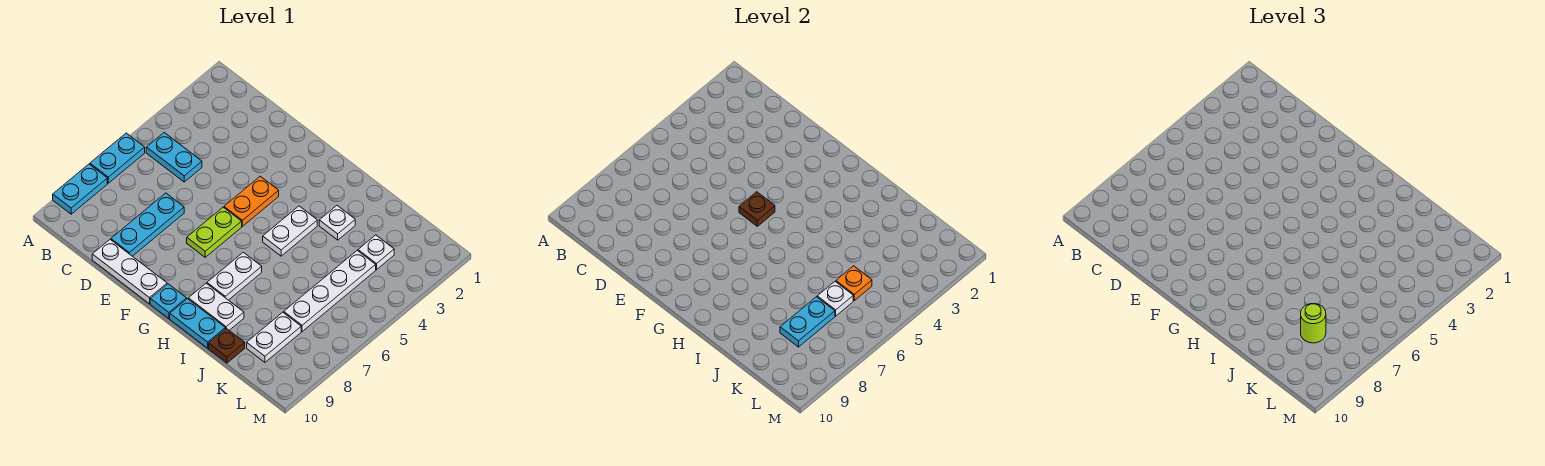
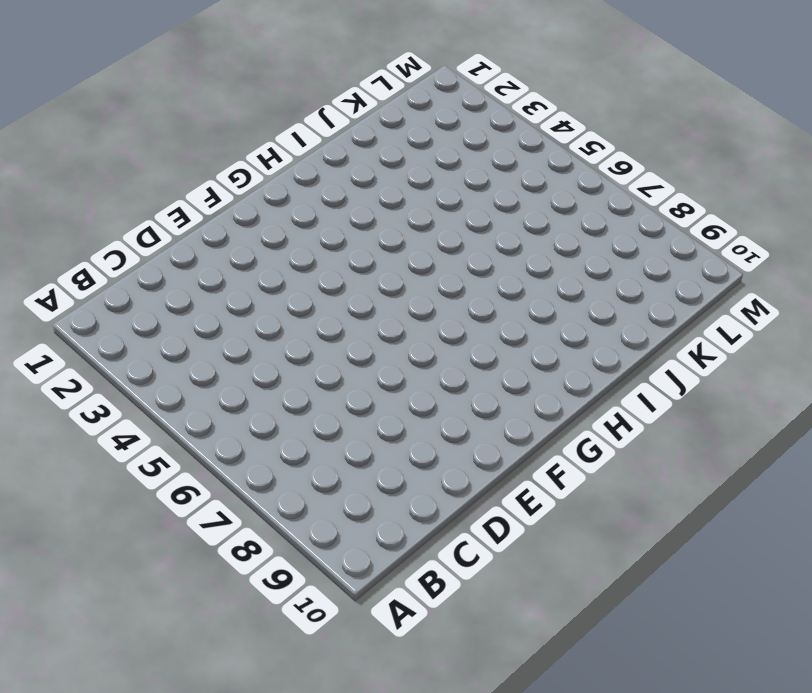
none -> cyan plate A6:A7 level 1
none -> cyan plate A8:A9 level 1
none -> cyan plate B5:C5 level 1

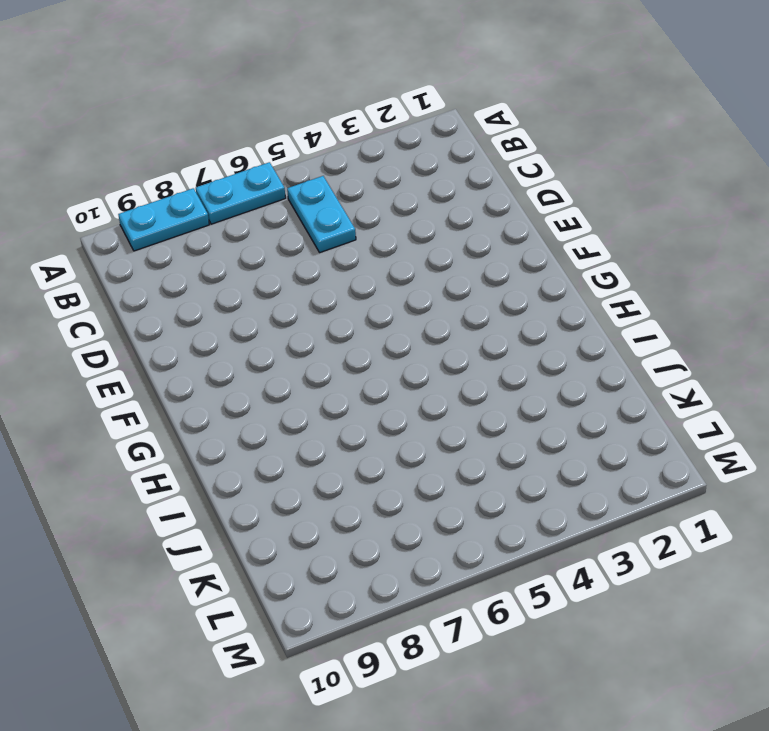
none -> cyan plate D7:D9 level 1
none -> white plate D10:F10 level 1
none -> orange plate F4:F5 level 1

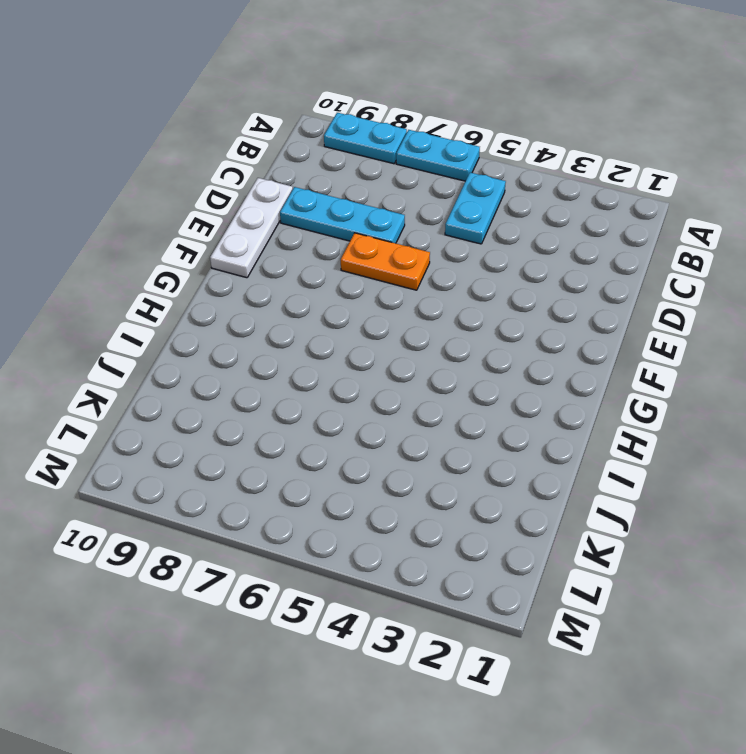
orange plate E6:E7 level 1 -> orange plate F4:F5 level 1
none -> lime plate F6:F7 level 1
none -> cyan plate G10 level 1
none -> white plate H4:H5 level 1

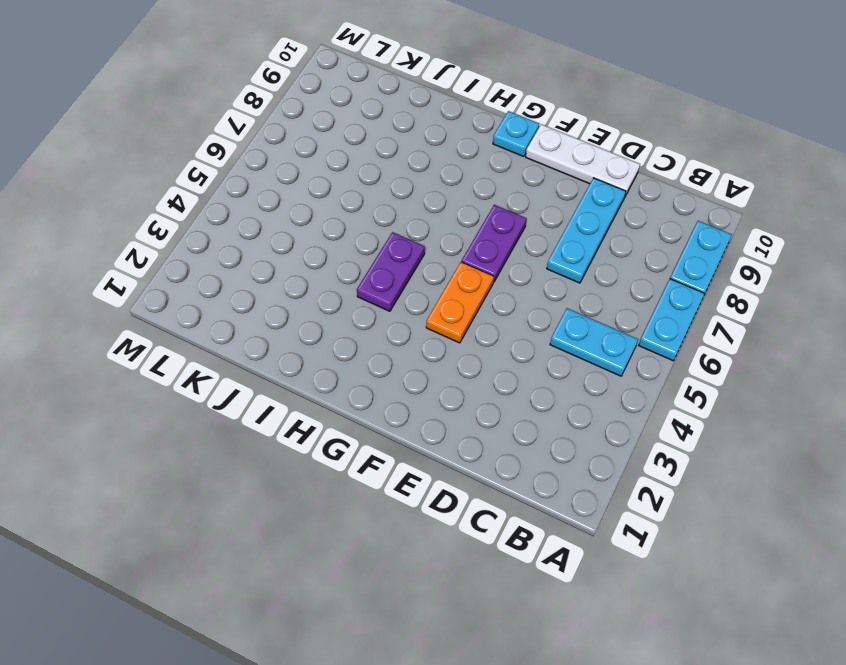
purple plate F6:F7 level 1 -> lime plate F6:F7 level 1
purple plate H4:H5 level 1 -> white plate H4:H5 level 1
none -> white plate H7:H8 level 1
none -> white plate H9:I9 level 1
none -> cyan plate H10:I10 level 1

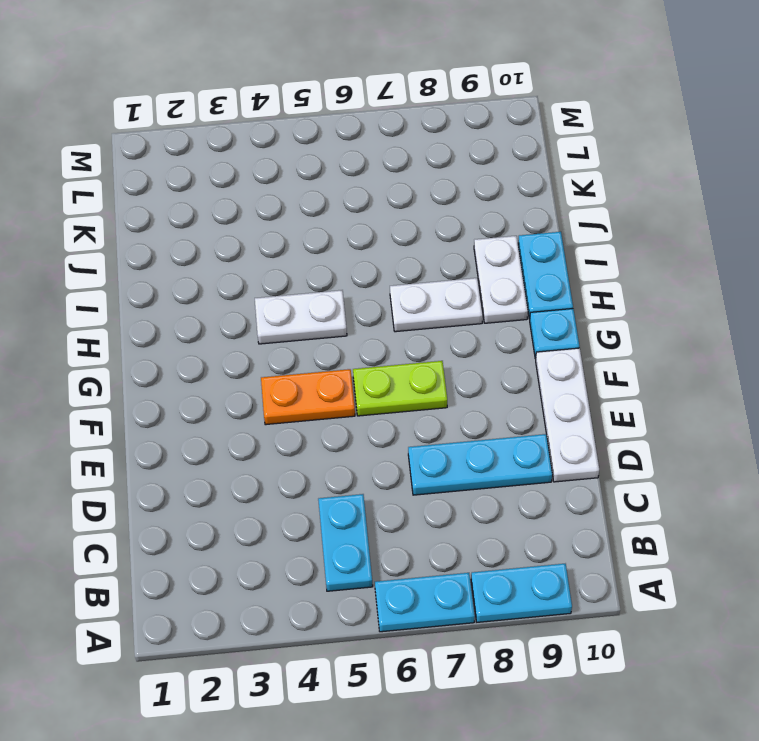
none -> white plate I3 level 1
none -> brown plate J10 level 1
none -> white plate K3 level 1

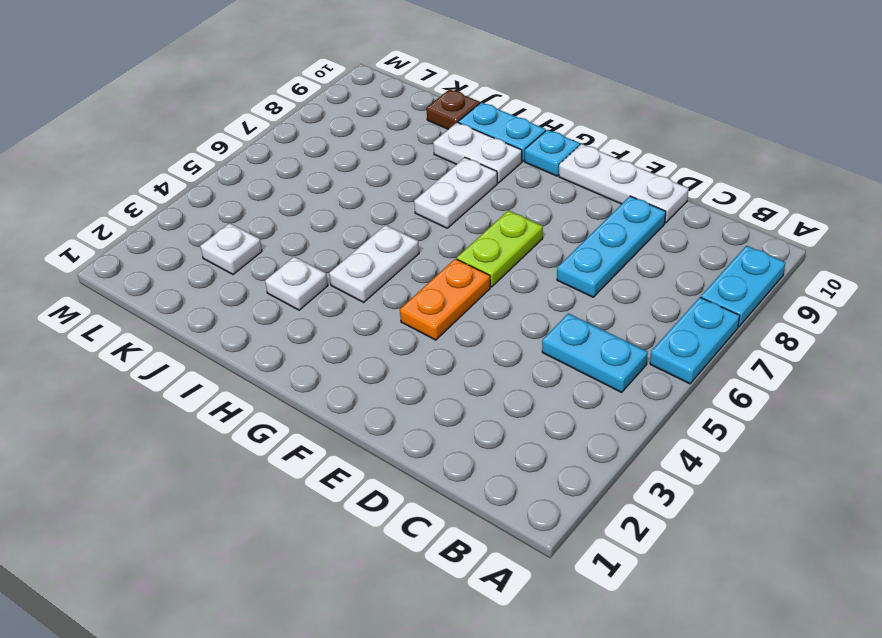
none -> white plate K4:K7 level 1
none -> white plate K8:K9 level 1
none -> brown plate F5 level 2

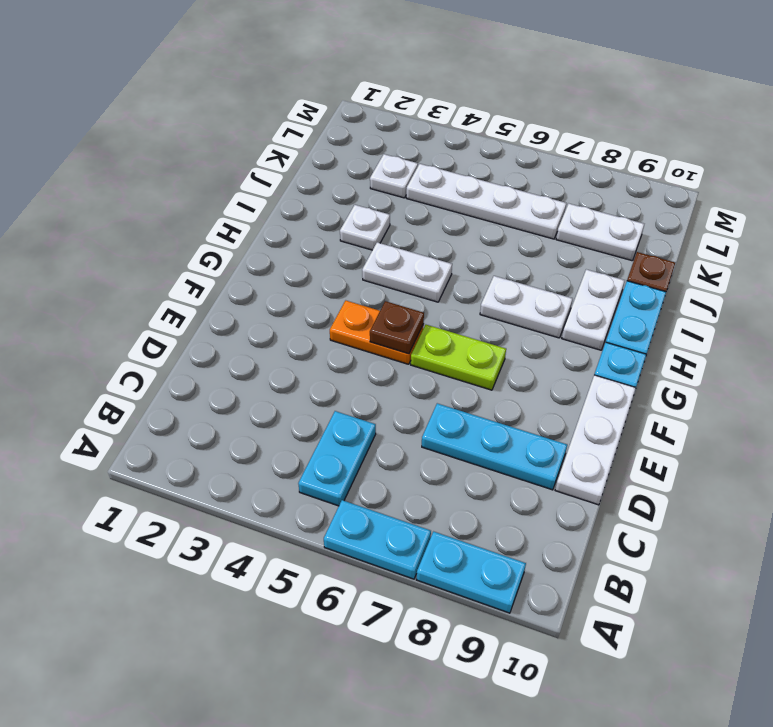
none -> orange plate K5 level 2
none -> white plate K6 level 2
none -> cyan plate K7:K8 level 2

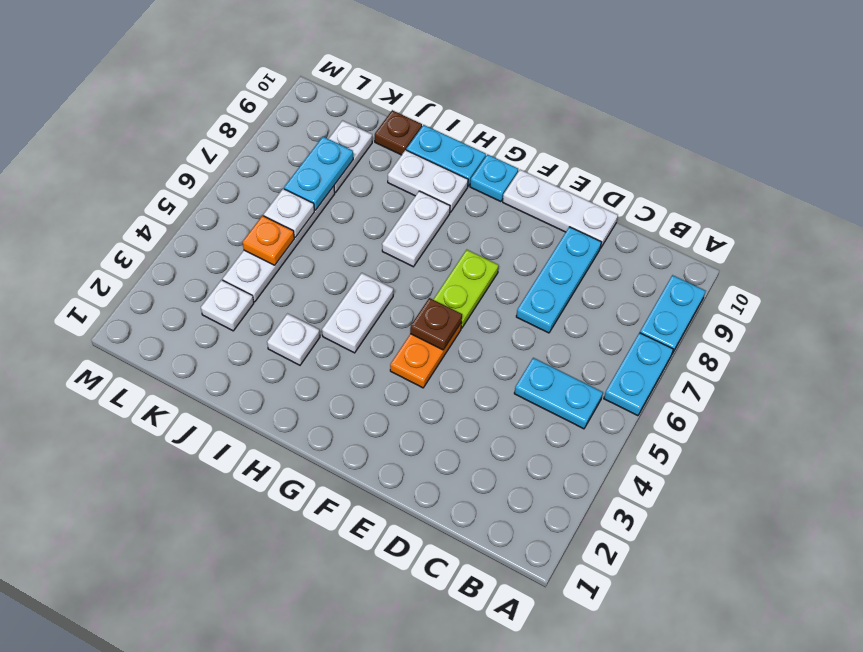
none -> lime round brick K8 level 3

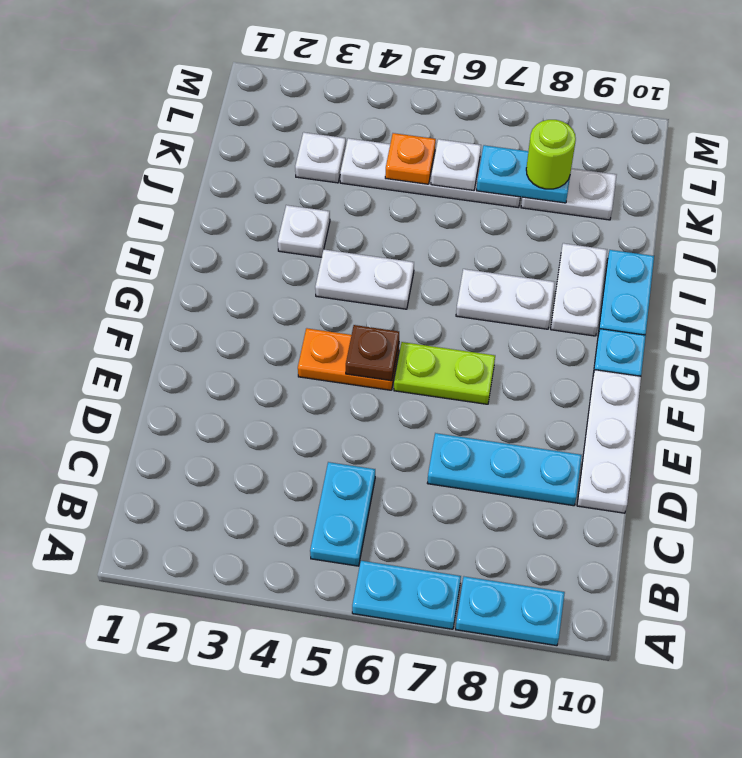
none -> brown plate J10 level 1

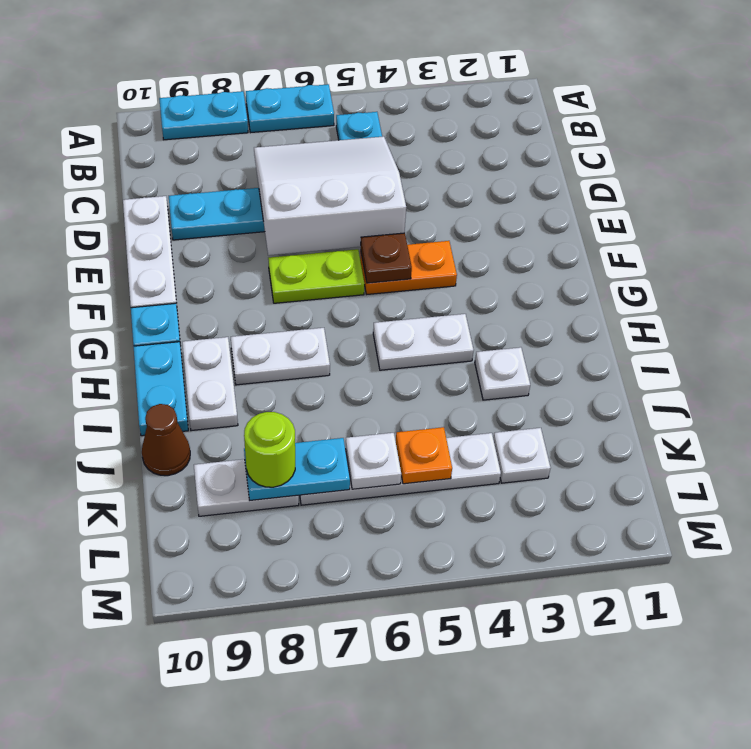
white slope C5:E7 level 2 top E -> none
brown cone J10 level 1 -> brown plate J10 level 1

